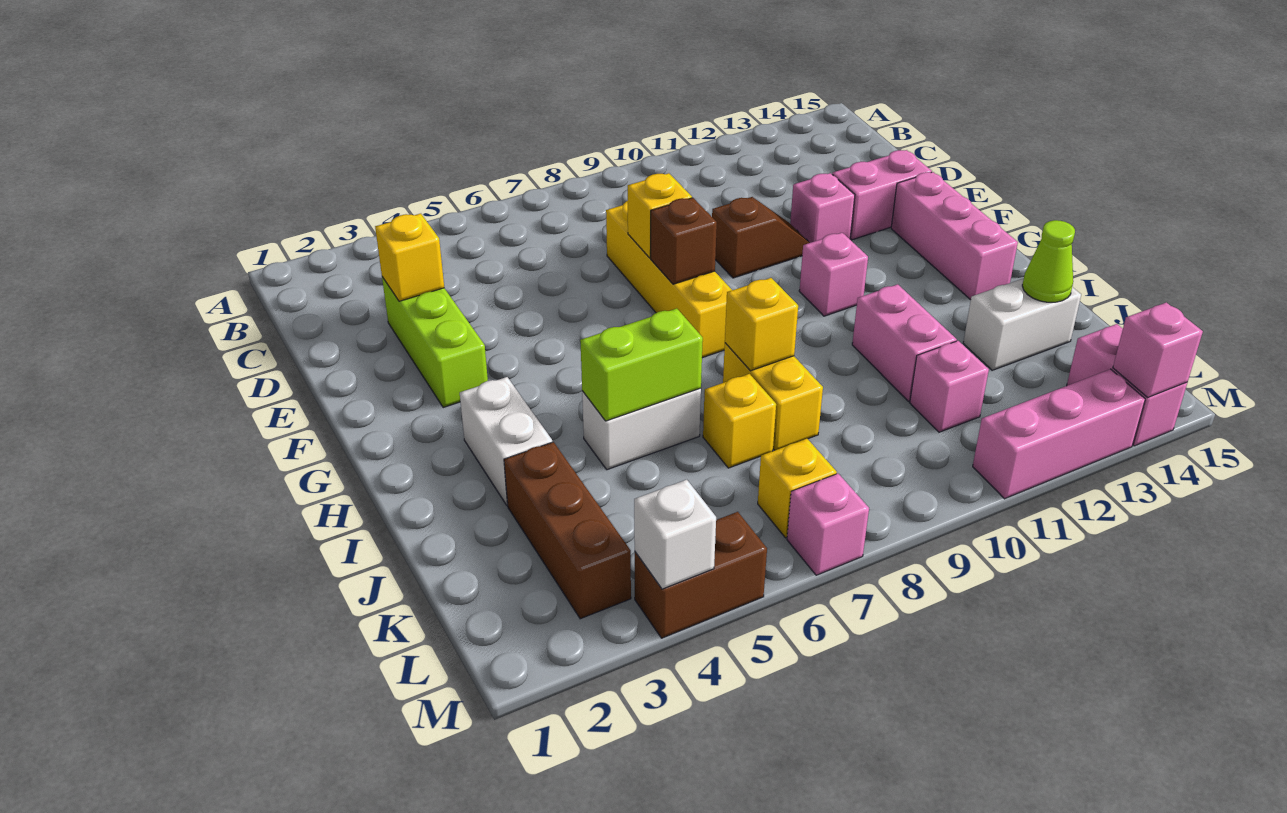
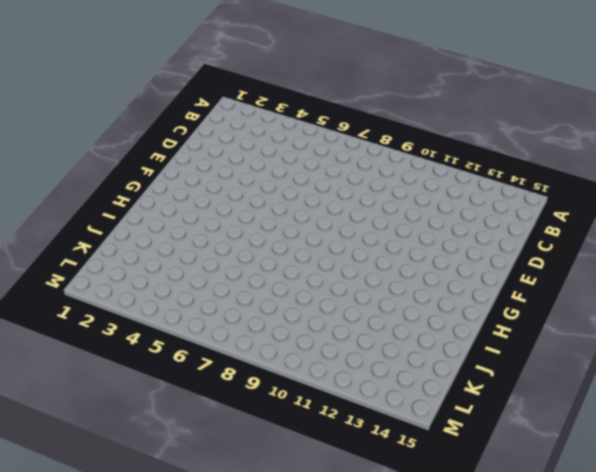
none -> lime brick D3:F3 level 1
none -> yellow brick D8:G8 level 1
none -> brown slope E10:E11 level 1 top 10

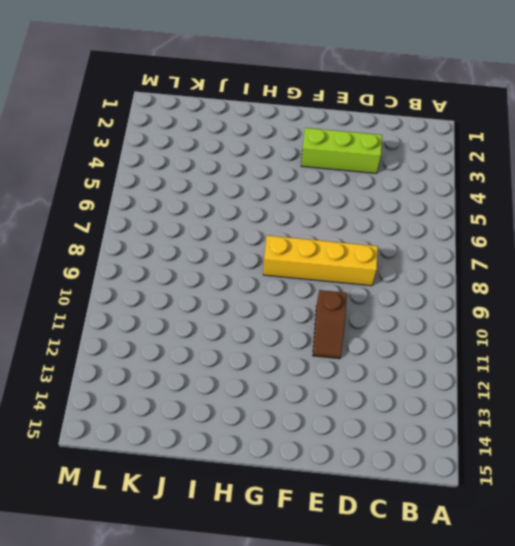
none -> pink brick E12 level 1
none -> pink brick E13:E14 level 1
none -> pink brick F14:H14 level 1

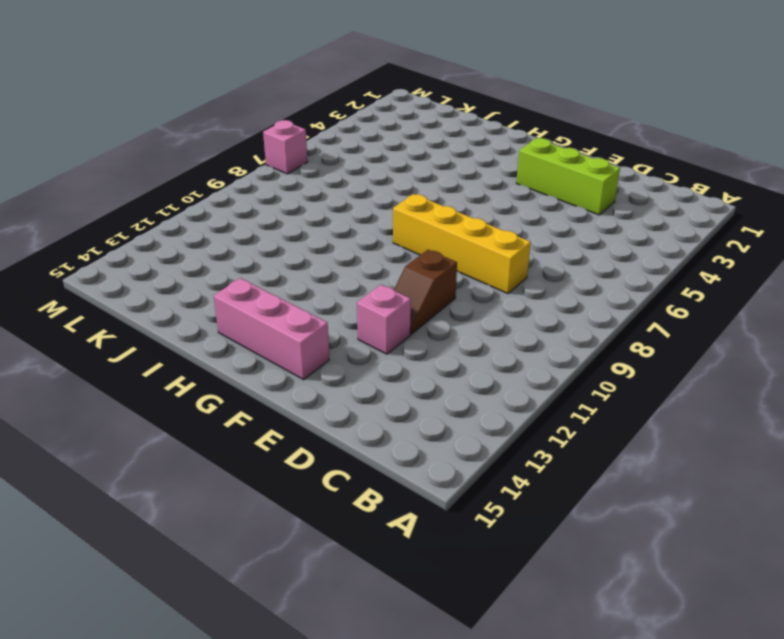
none -> pink brick E13:E14 level 1
none -> pink brick G11 level 1
none -> white brick H3:I3 level 1

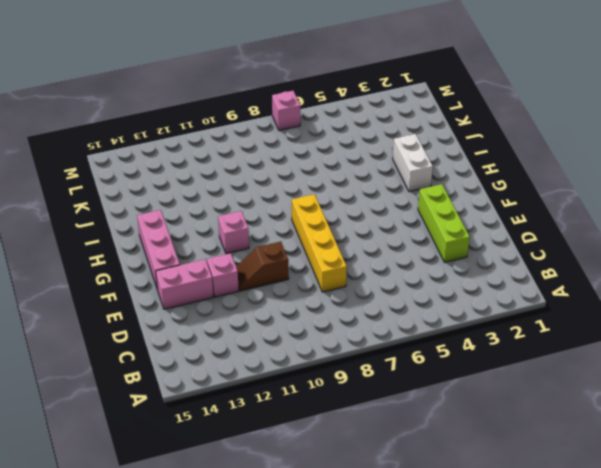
none -> white brick I5:I6 level 1
none -> yellow brick I8:J8 level 1
none -> pink brick I11:J11 level 1

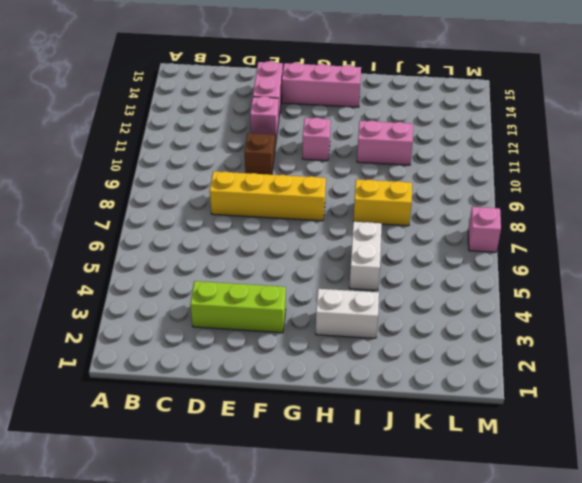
none -> brown brick J3:L3 level 1
none -> yellow brick J7 level 1
none -> white brick J13:J14 level 1

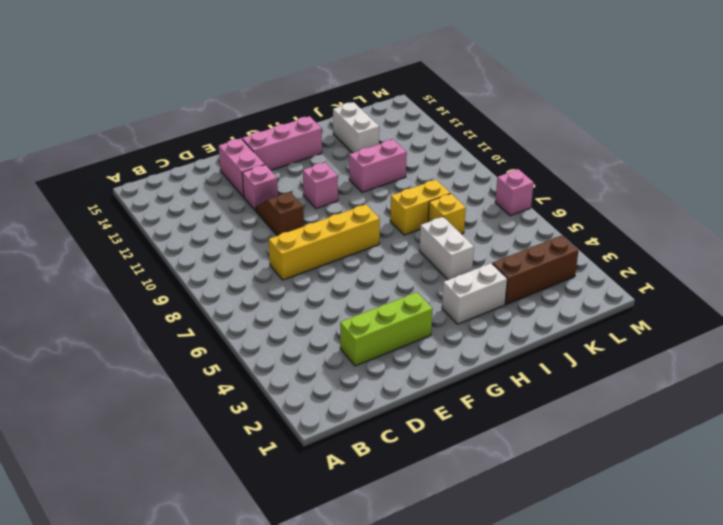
none -> pink brick K11 level 1
none -> yellow brick L7 level 1
none -> pink brick L14:M14 level 1

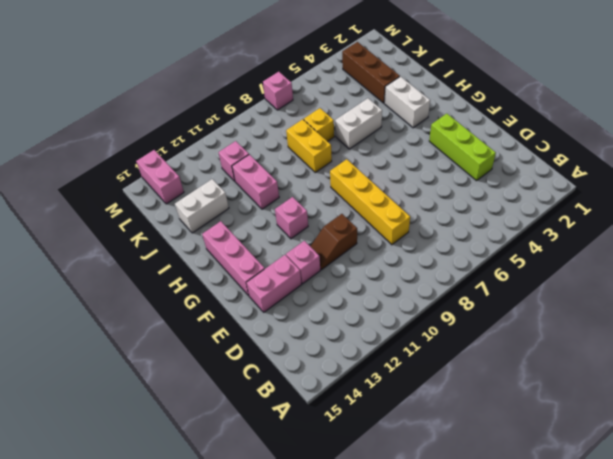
none -> yellow brick L7 level 1
none -> brown brick M4:M5 level 1
none -> pink brick M11:M13 level 1

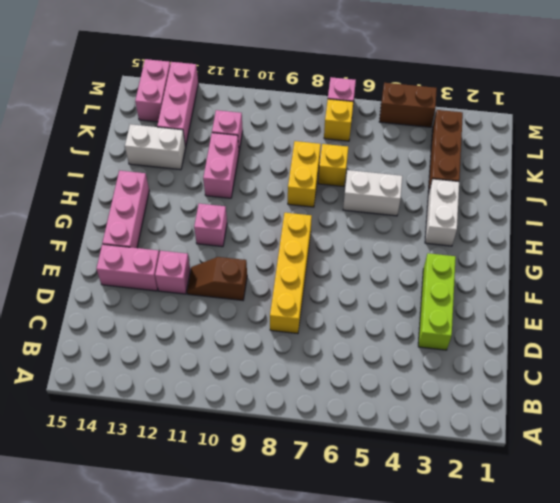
pink brick K13:M13 level 1 -> pink brick M11:M13 level 1
none -> yellow brick D3 level 2
none -> yellow brick E8 level 2
none -> brown brick F8 level 2

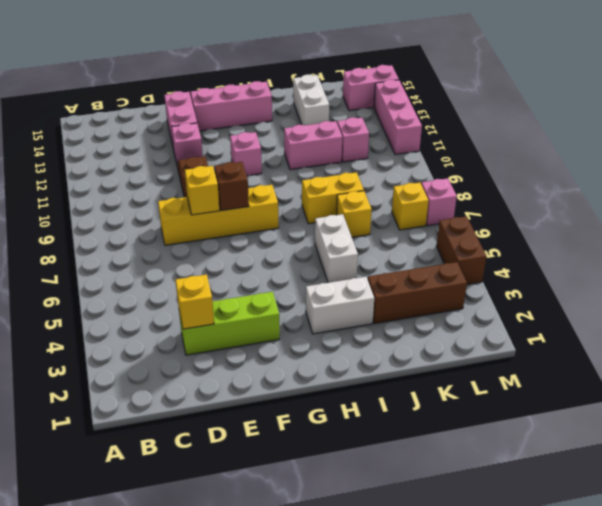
none -> lime brick I5:I6 level 2
none -> yellow brick I8 level 2
none -> lime cone J14 level 2

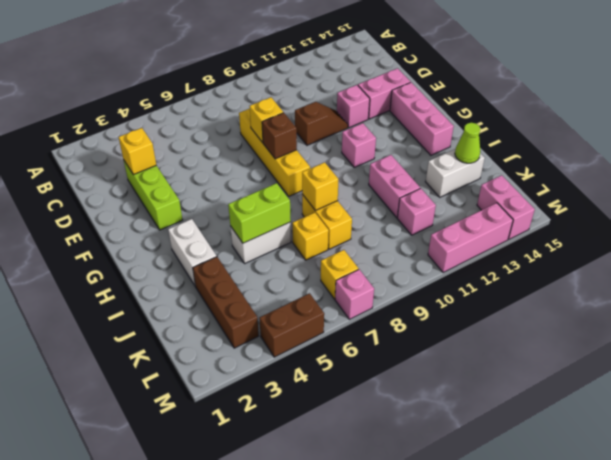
none -> white brick M4 level 2
none -> pink brick M14 level 2

